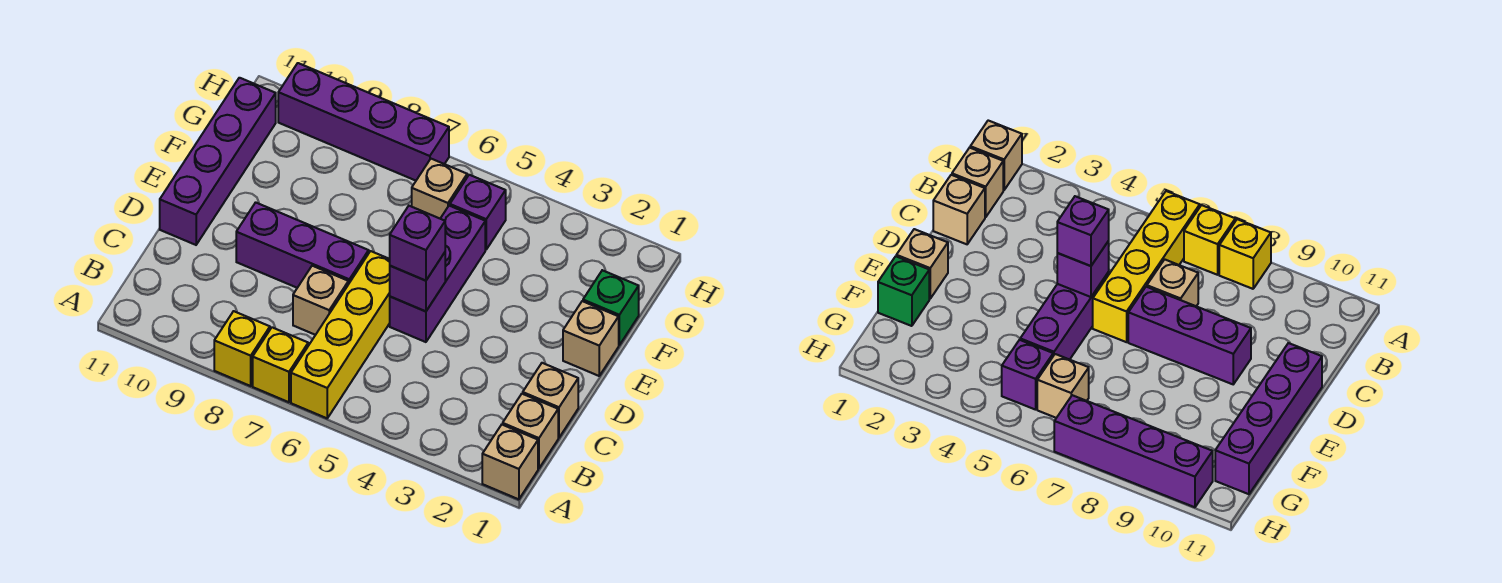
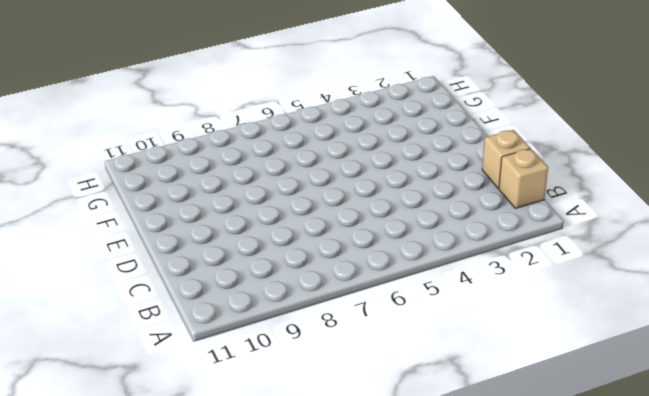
none -> tan brick A1 level 1
none -> yellow brick A6:D6 level 1
none -> yellow brick A7 level 1

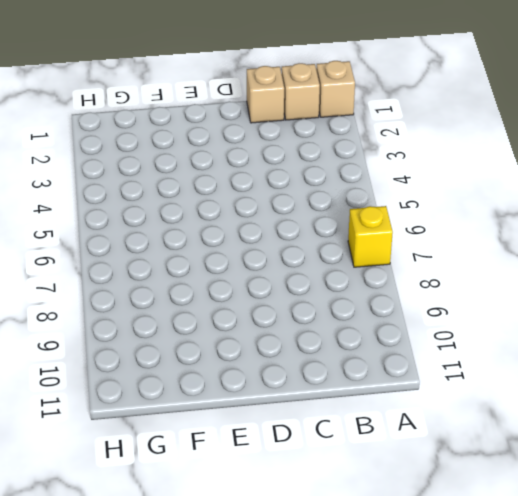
none -> yellow brick A6:D6 level 1
none -> yellow brick A8 level 1
none -> tan brick C7 level 1

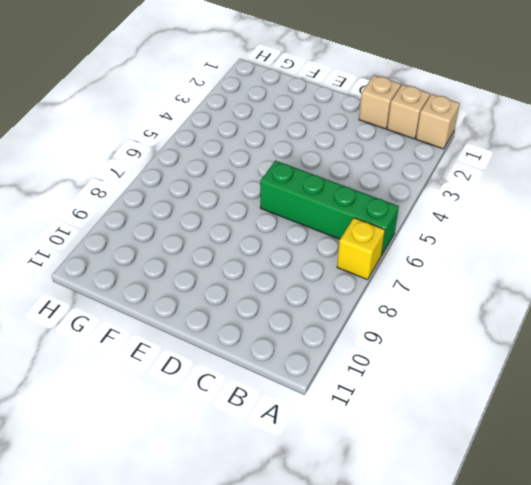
green brick A6:D6 level 1 -> yellow brick A6:D6 level 1
none -> yellow brick A8 level 1
none -> tan brick C7 level 1
none -> purple brick D5:F5 level 1

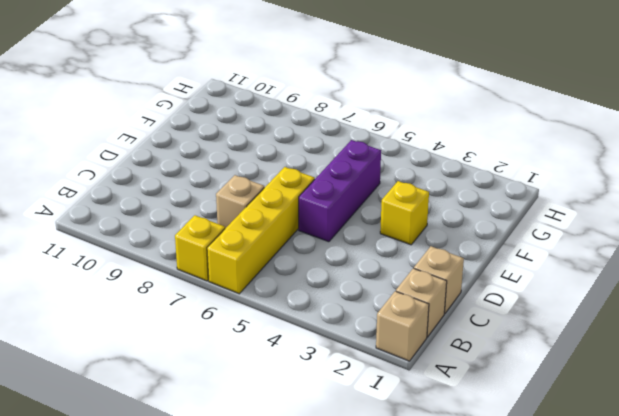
yellow brick E3 level 1 -> yellow brick A8 level 1
none -> purple brick D7:D9 level 1
none -> purple brick D11:G11 level 1
none -> tan brick E1 level 1

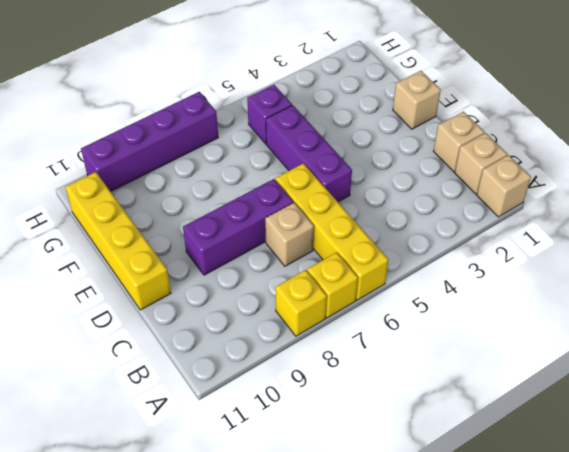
yellow brick D11:G11 level 1 -> purple brick D11:G11 level 1
none -> green brick F1 level 1
none -> tan brick G6 level 1
none -> purple brick D5 level 2

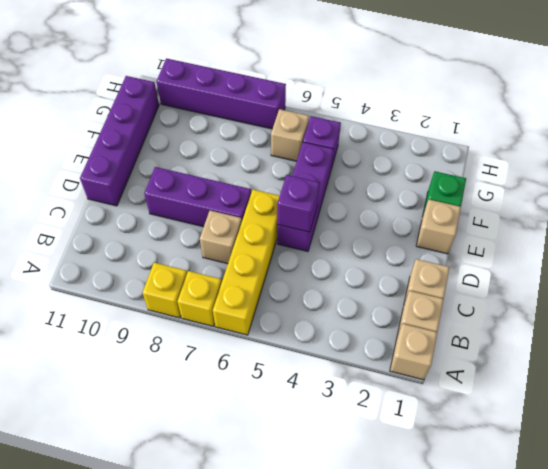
none -> purple brick D5 level 3

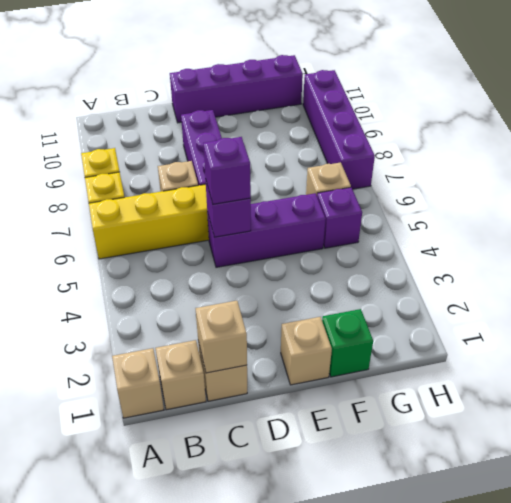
tan brick C1 level 2 -> none

